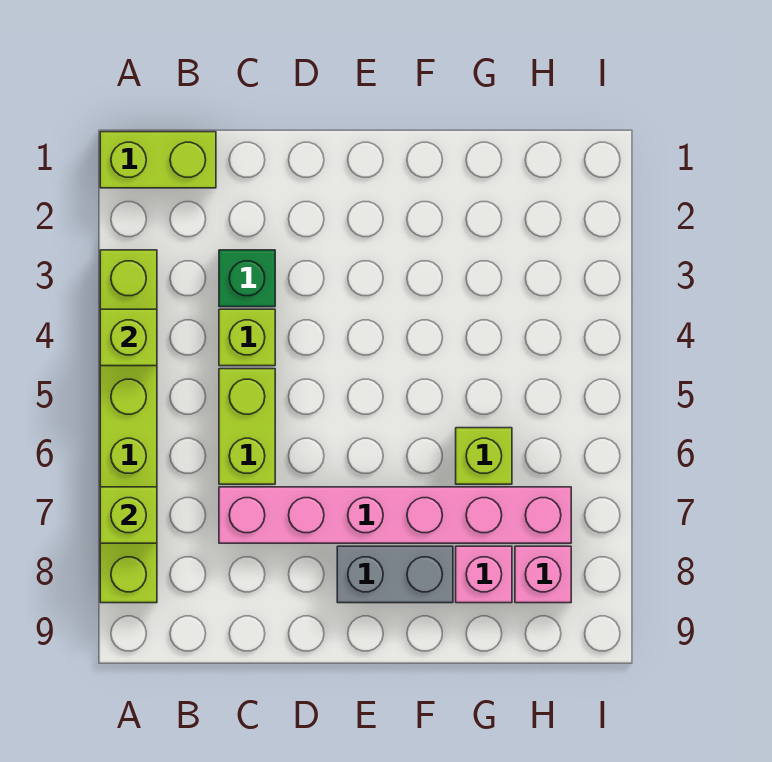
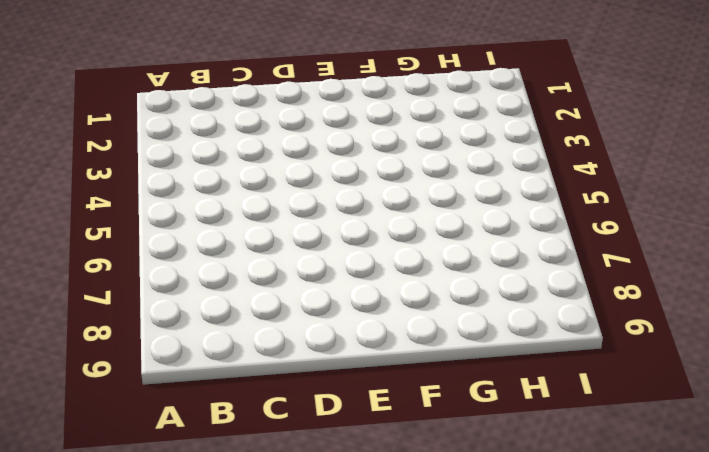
none -> lime brick A1:B1 level 1
none -> lime brick A3:A8 level 1
none -> green brick C3 level 1

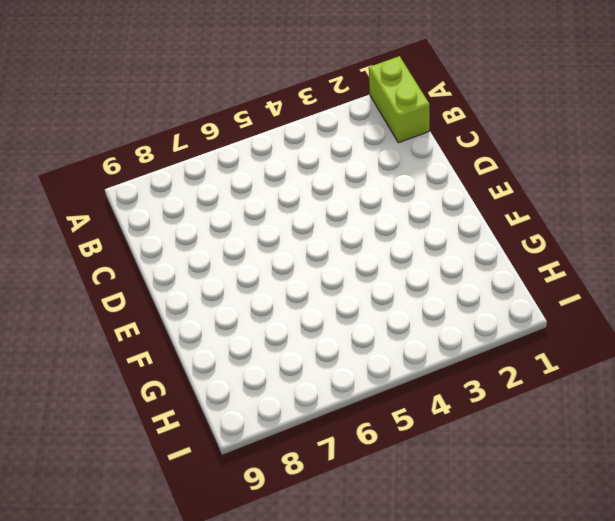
none -> lime brick A3:A8 level 1
none -> green brick C3 level 1
none -> lime brick C4 level 1

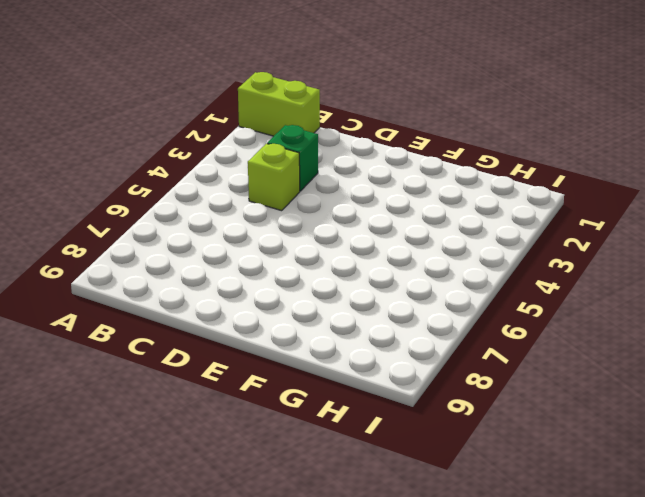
none -> lime brick A3:A8 level 1
none -> lime brick C5:C6 level 1
none -> pink brick C7:H7 level 1

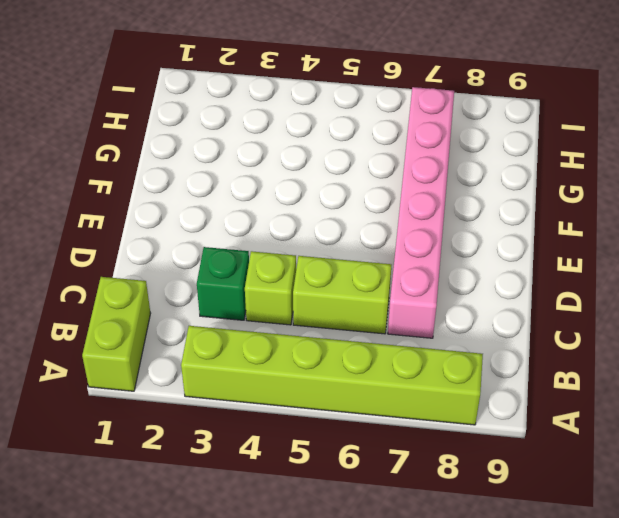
none -> grey brick E8:F8 level 1
none -> lime brick G6 level 1
none -> pink brick G8 level 1

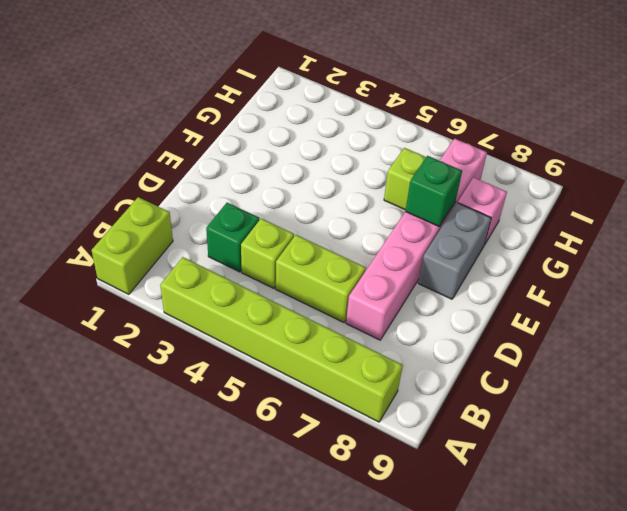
green brick F7 level 2 -> none
none -> pink brick H8 level 1
none -> lime brick A4 level 2
none -> lime brick A7 level 2

